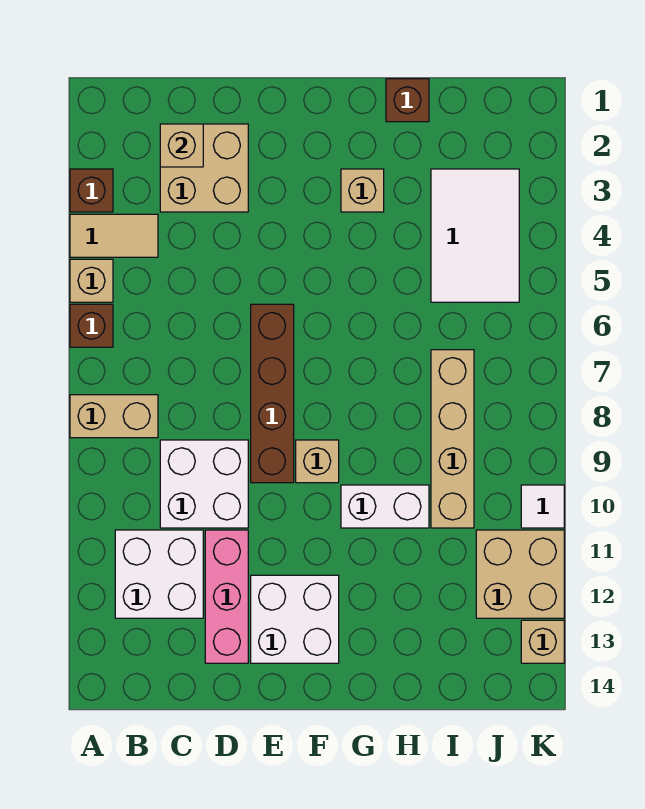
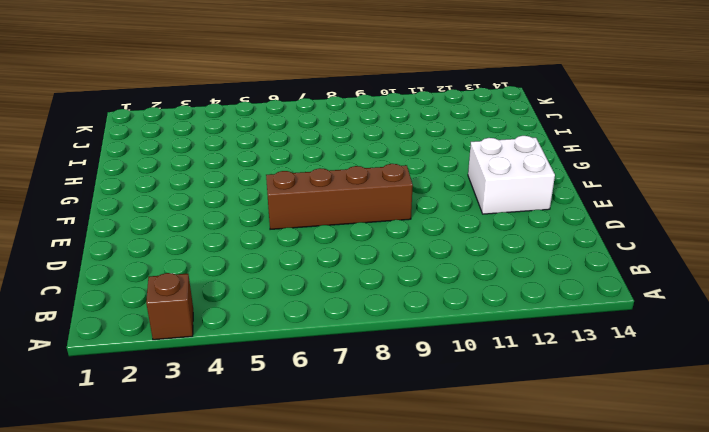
none -> tan tile A4:B4 level 1
none -> tan brick A5 level 1
none -> brown brick A6 level 1

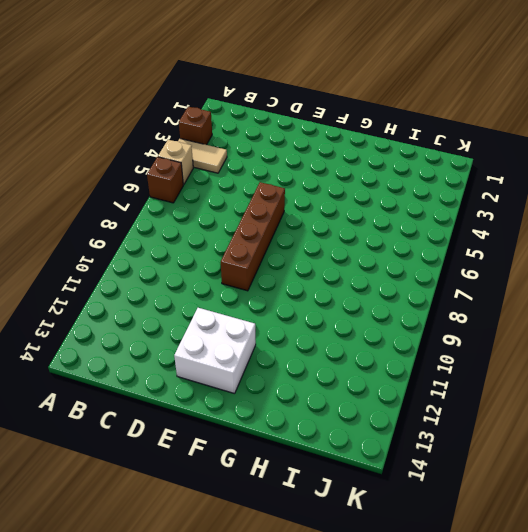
none -> tan brick A8:B8 level 1
none -> white brick B11:C12 level 1
none -> tan brick C2:D3 level 1

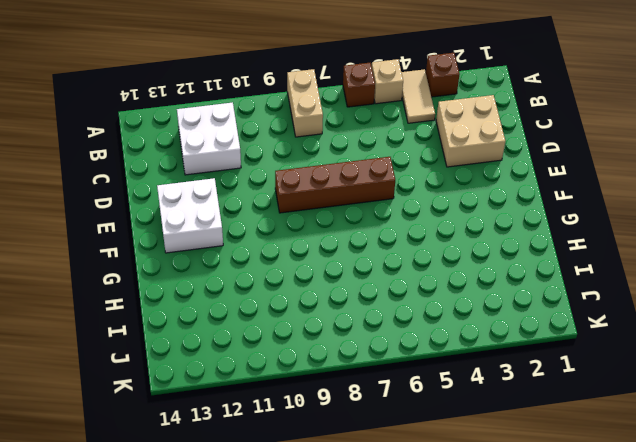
none -> white brick C9:D10 level 1
none -> pink brick D11:D13 level 1
none -> tan brick F9 level 1

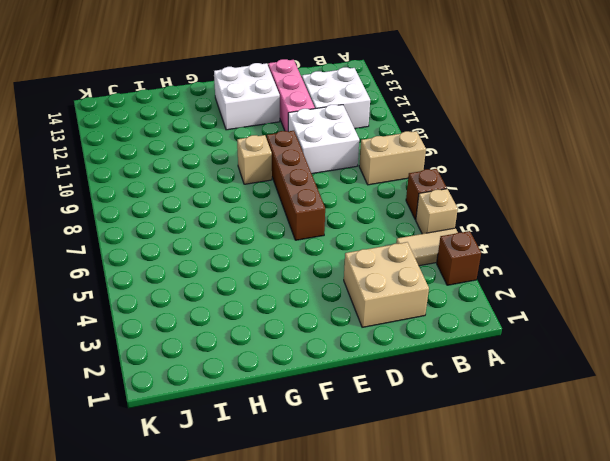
none -> tan brick G3 level 1
none -> white brick G10:H10 level 1
none -> brown brick H1 level 1

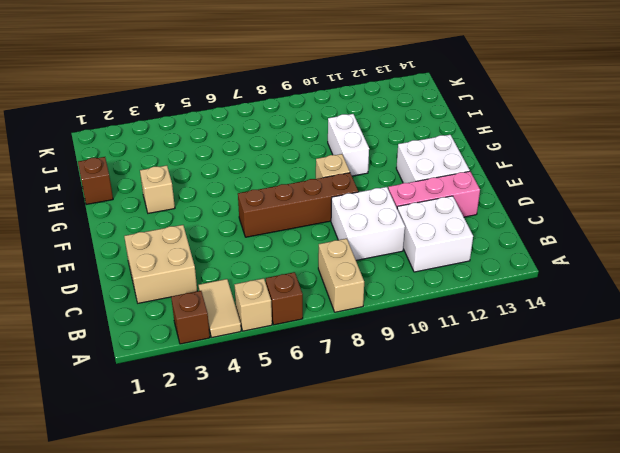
none -> white tile I3:J5 level 1
none -> tan brick I7:I10 level 1
none -> tan brick J11:K12 level 1

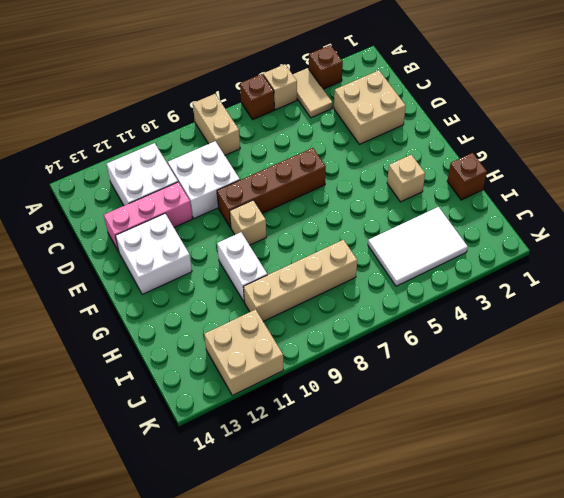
none -> white tile K10 level 1
none -> tan brick K13 level 1
none -> tan brick C2 level 2

